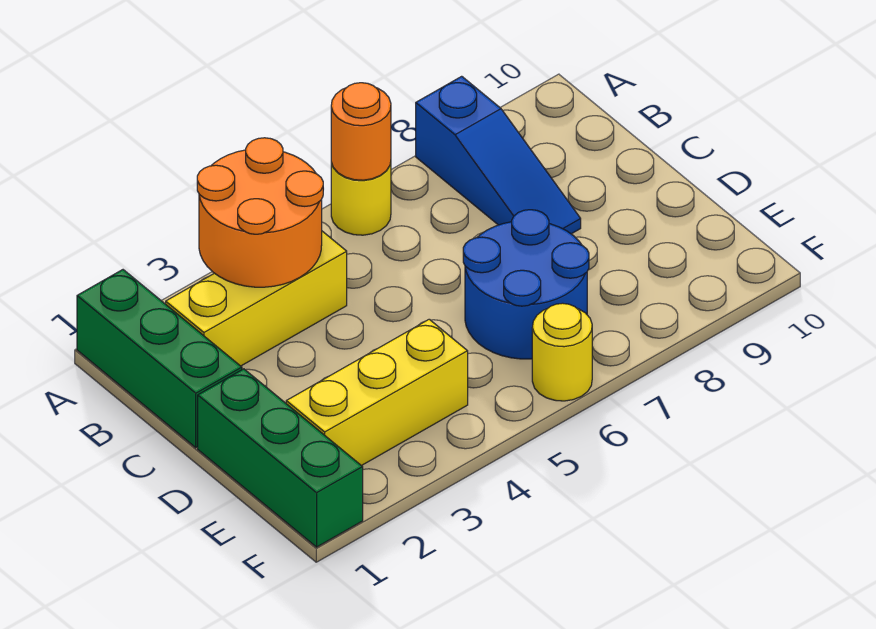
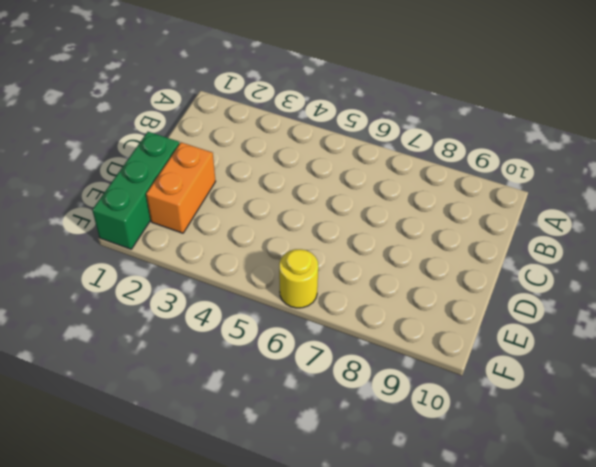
orange brick D2:E2 level 1 -> yellow brick E2:E4 level 1
none -> green brick A1:C1 level 1
none -> yellow round brick A6 level 1

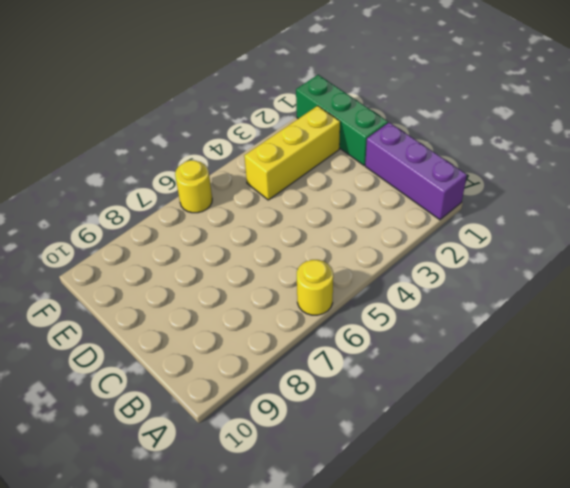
purple brick A1:C1 level 1 -> green brick A1:C1 level 1
none -> blue slope A8:C8 level 1 top A
none -> yellow brick B2:B4 level 1

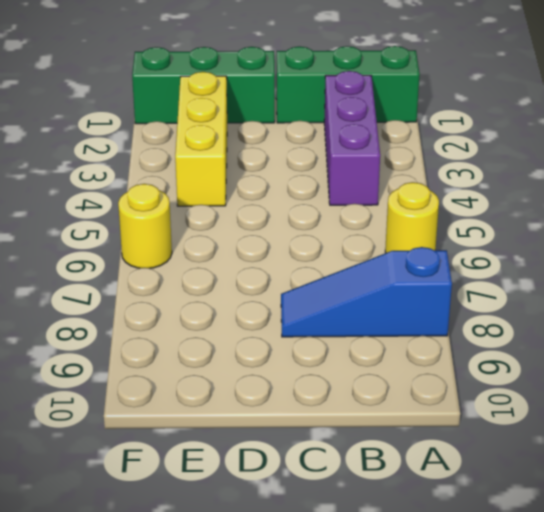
purple brick B2:B4 level 1 -> yellow brick B2:B4 level 1
none -> blue round brick D6:E7 level 1
none -> orange round brick A3:B4 level 2

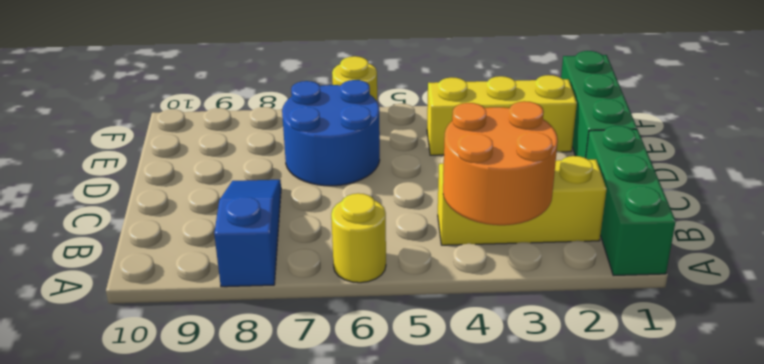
none -> orange round brick A6 level 2

